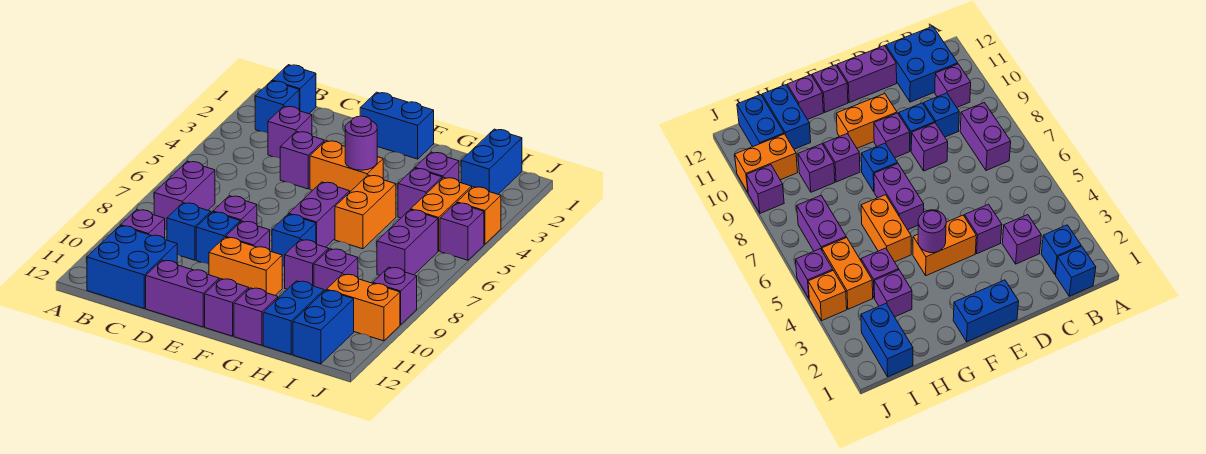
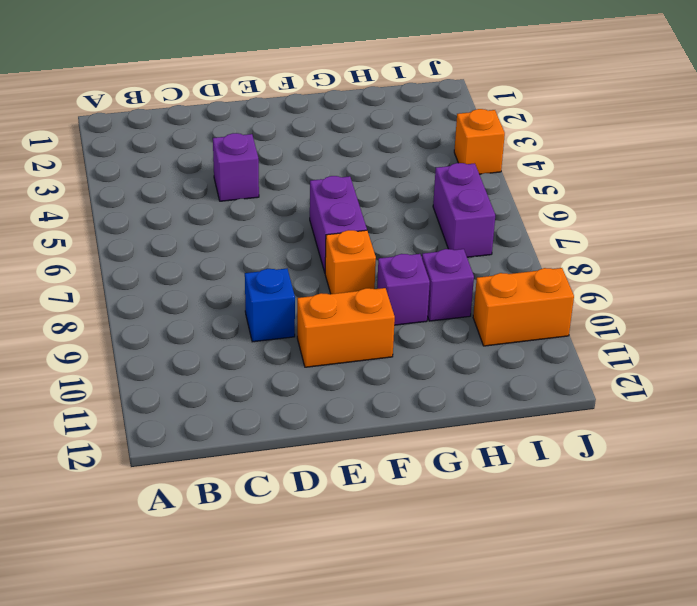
orange brick F8 level 1 -> blue brick F8 level 1
none -> blue brick B1 level 1
none -> blue brick B2 level 1
none -> purple brick B7:B8 level 1
none -> purple brick B10 level 1

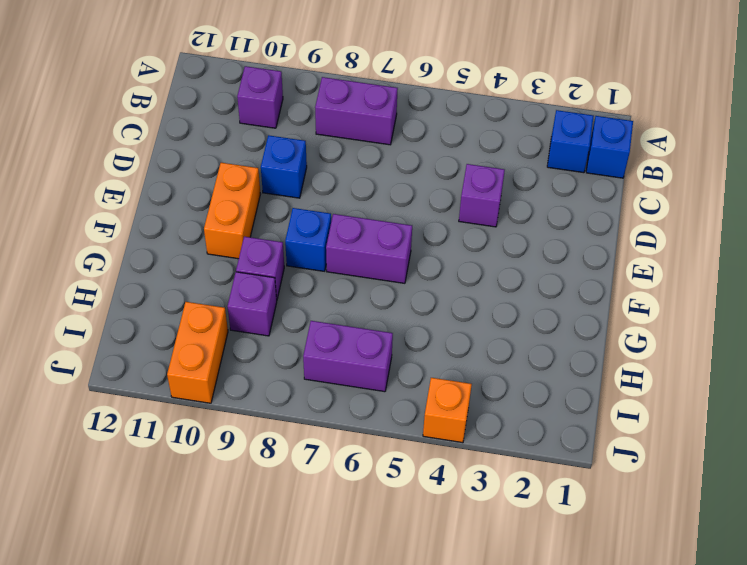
none -> blue brick B11:C12 level 1
none -> purple brick C3 level 1
none -> blue brick C9 level 1
none -> purple brick D8 level 1

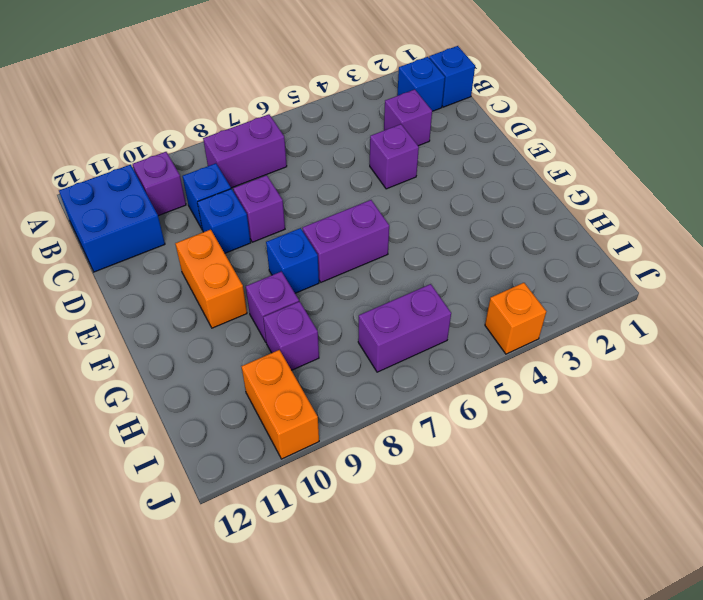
none -> purple brick D12:E12 level 1
none -> blue brick E1:F1 level 1
none -> orange brick E4:F4 level 1
none -> purple brick E9 level 1

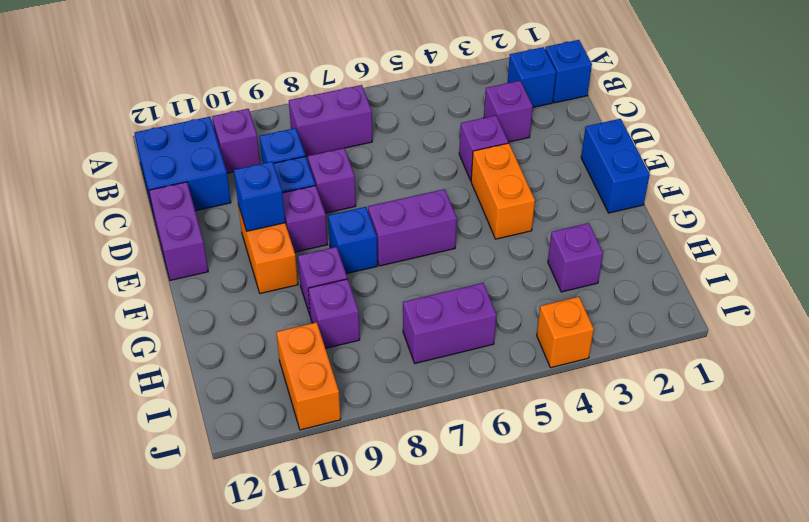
blue brick E10 level 2 -> none
none -> purple brick F12 level 1
none -> orange brick G5:G6 level 1
none -> purple brick G12 level 1
none -> purple brick H4 level 1

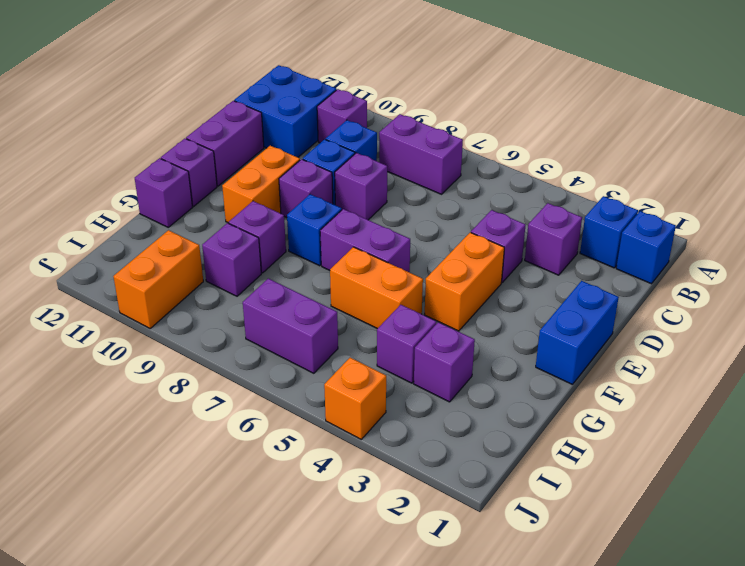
none -> blue brick H11:H12 level 1
none -> blue brick I1:I2 level 1
none -> orange brick I4:I5 level 1
none -> blue brick I11:I12 level 1

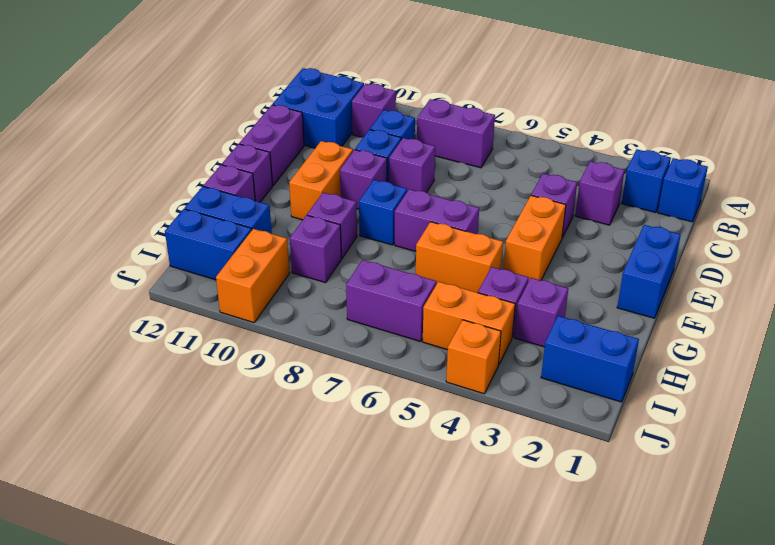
none -> purple brick J5 level 1
none -> purple brick J9 level 1
none -> purple round brick F4 level 2

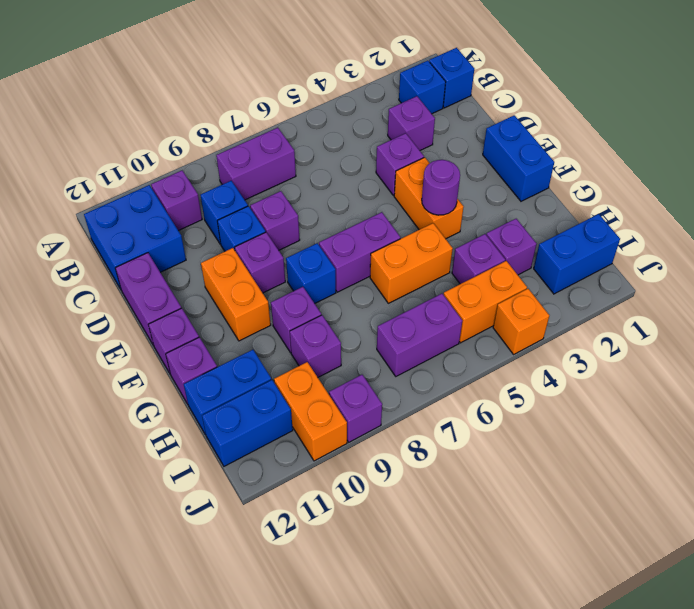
none -> purple brick J5 level 1

